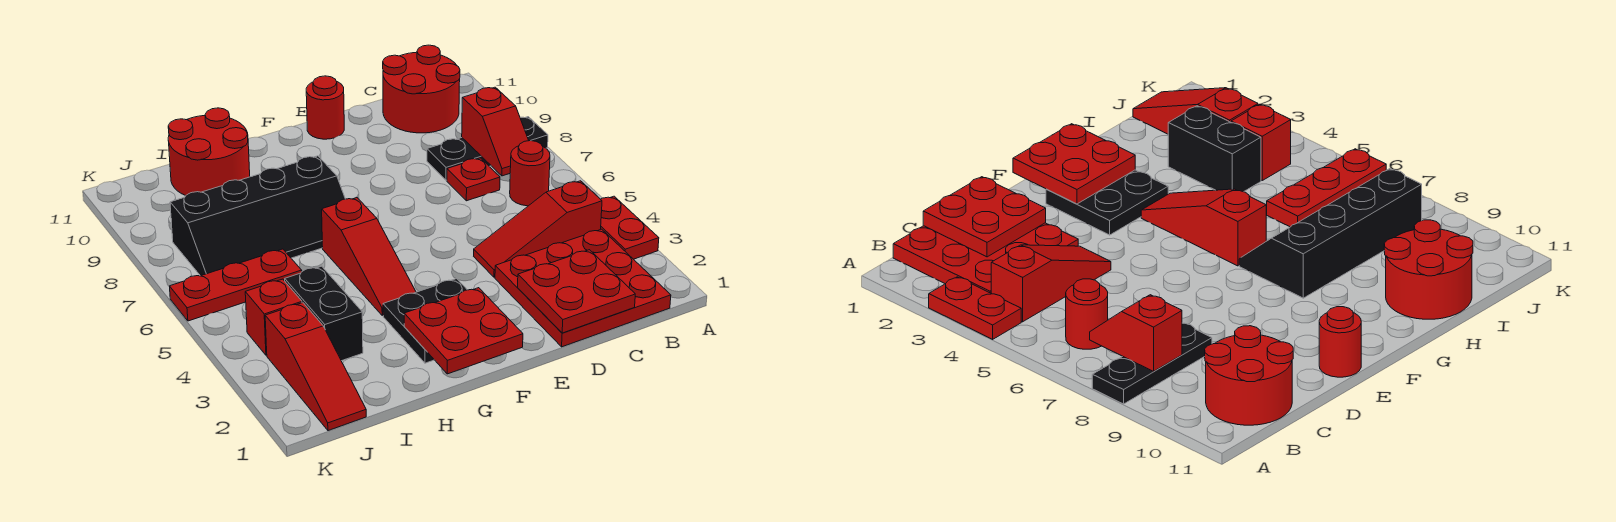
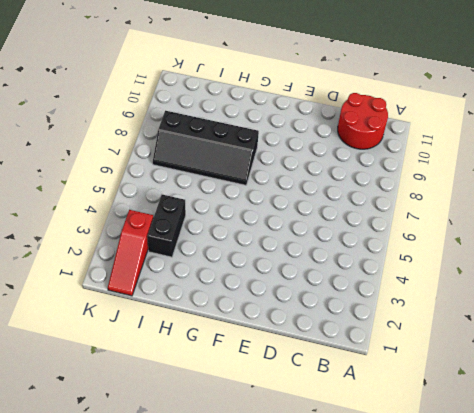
none -> red plate A3:A4 level 1
none -> black plate A8:C8 level 1
none -> red plate B1:D3 level 1

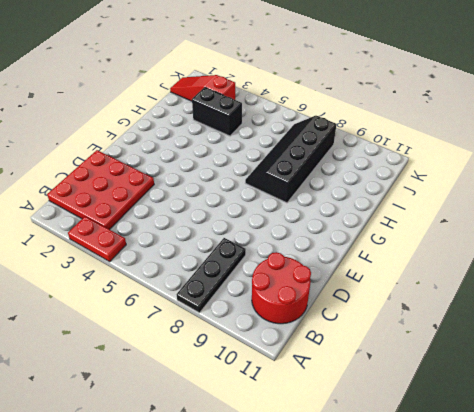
none -> red slope B4:D4 level 1 top B
none -> red round brick B6 level 1
none -> red plate C7 level 1

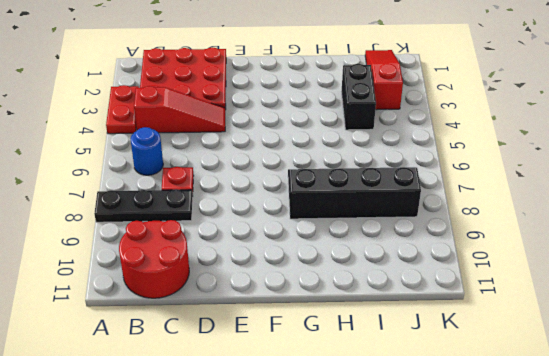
blue round brick B6 level 1 -> red round brick B6 level 1
none -> red round brick E11 level 1
none -> black plate F2:G3 level 1
none -> red slope G4:G6 level 1 top 6

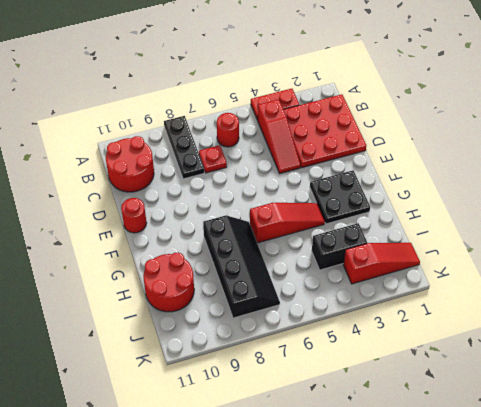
none -> red plate I6:K6 level 1
none -> red brick J4 level 1
none -> red slope B7:B8 level 2 top 8

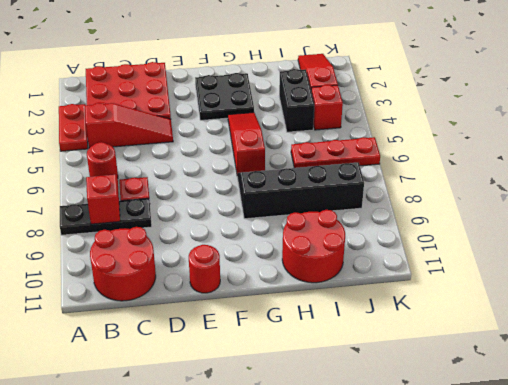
none -> red plate C1:D2 level 2
none -> red plate F1:G2 level 2

